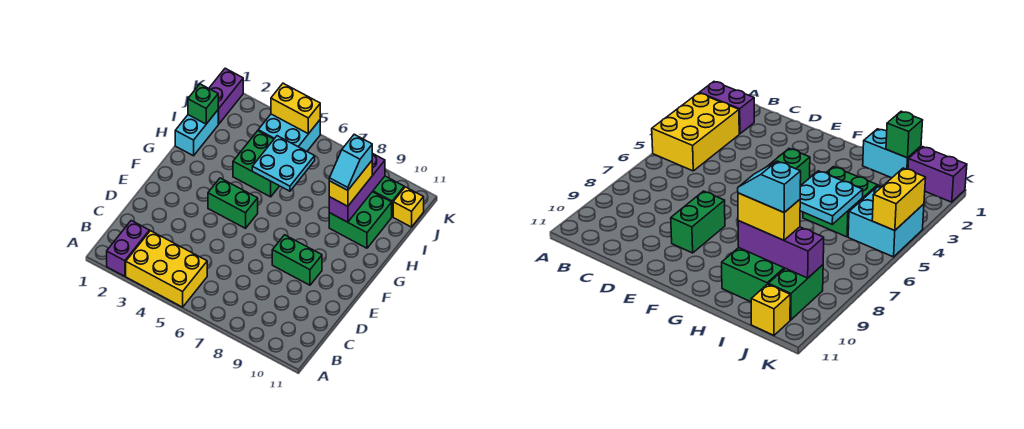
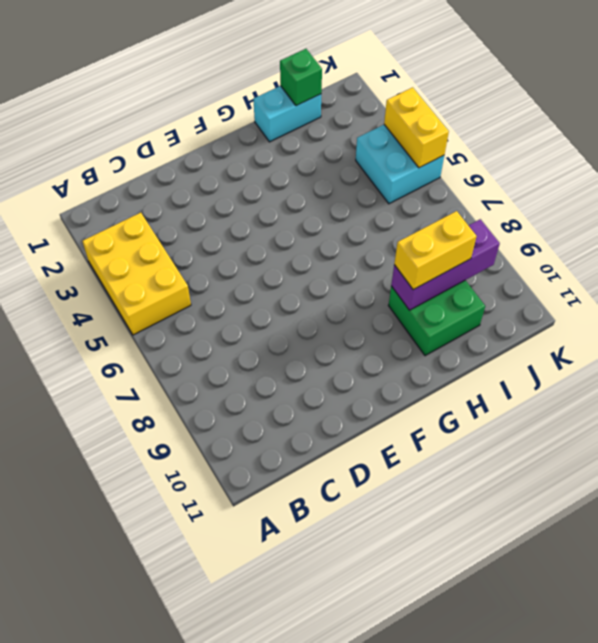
none -> purple brick A2:B2 level 1
none -> green brick E8:E9 level 1
none -> green brick F4:F5 level 1

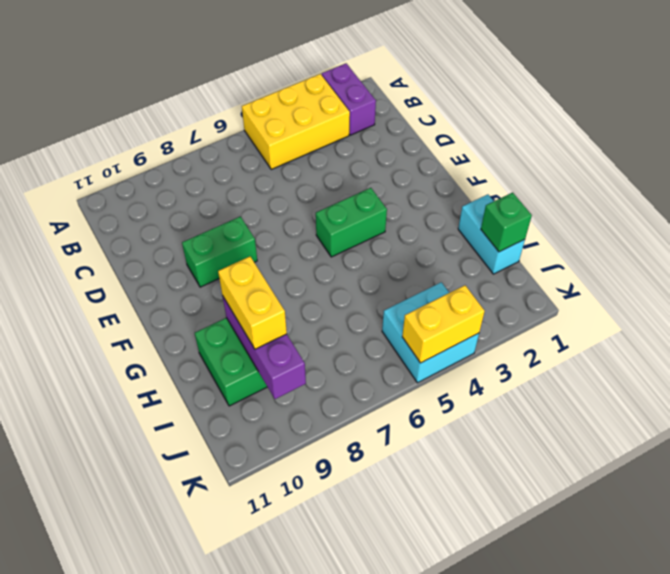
none -> green brick H4:I5 level 1
none -> purple brick J1:K1 level 1
none -> green brick J9:J10 level 1

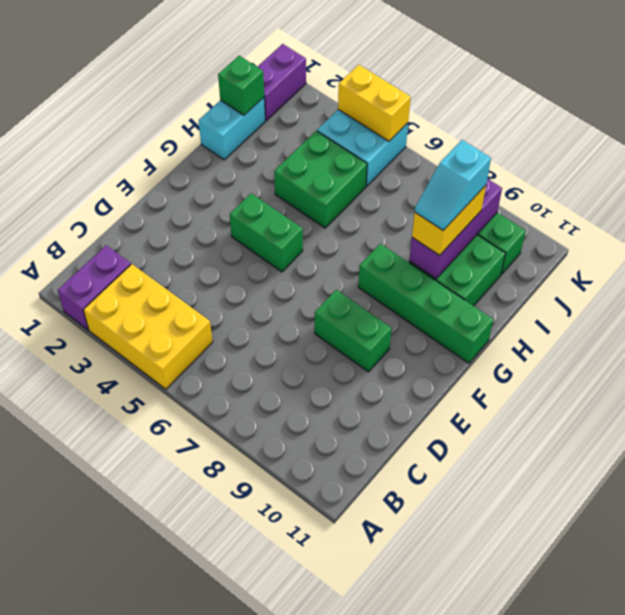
green brick G8:G11 level 1 -> none
none -> yellow brick J11 level 1
none -> cyan plate H5:I6 level 2

